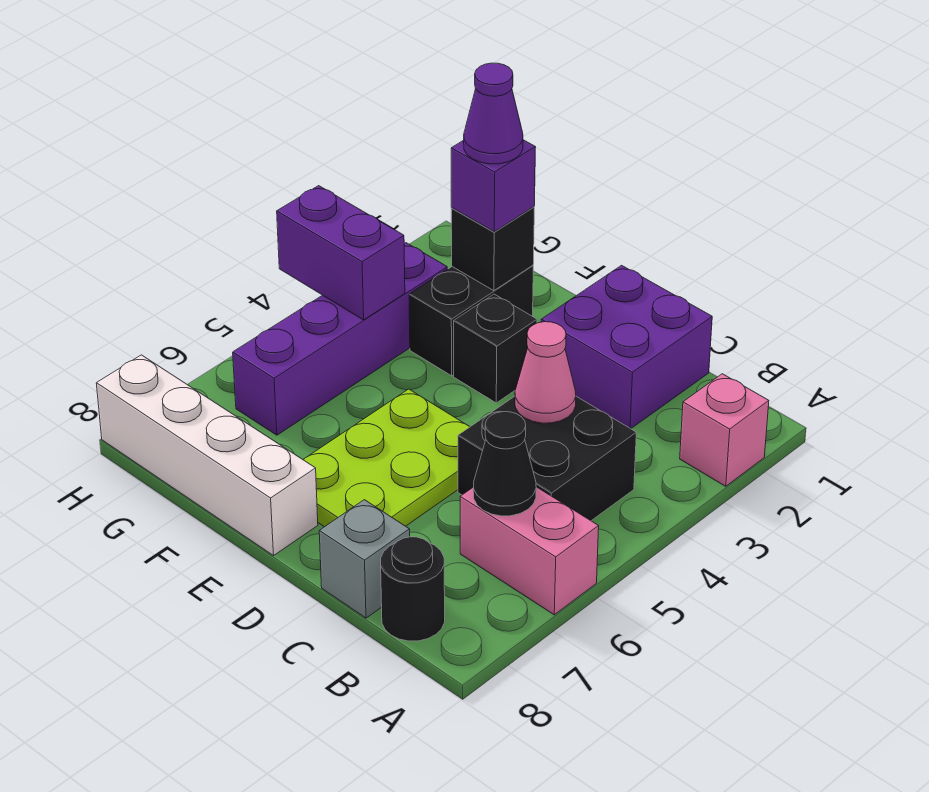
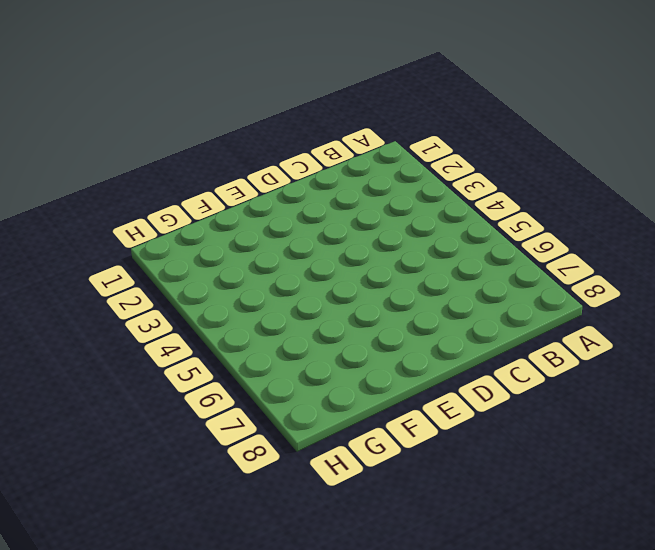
none -> pink brick A2 level 1
none -> pink brick A6:B6 level 1
none -> black brick B4:C5 level 1

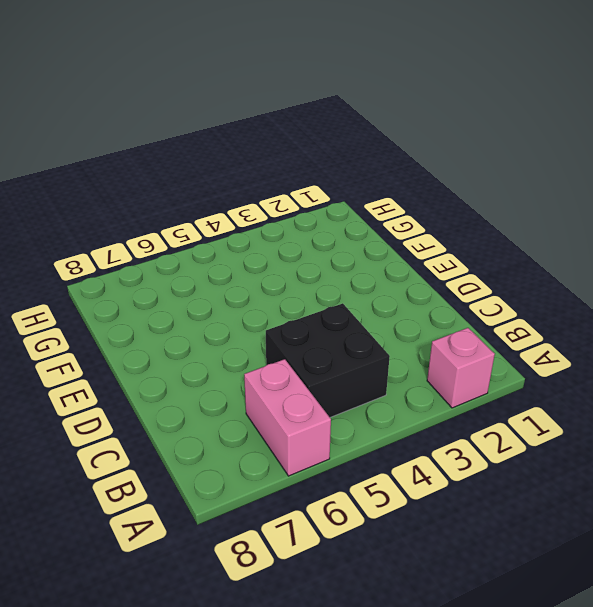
none -> black round brick B8 level 1
none -> purple brick C1:D2 level 1
none -> grey brick C8 level 1

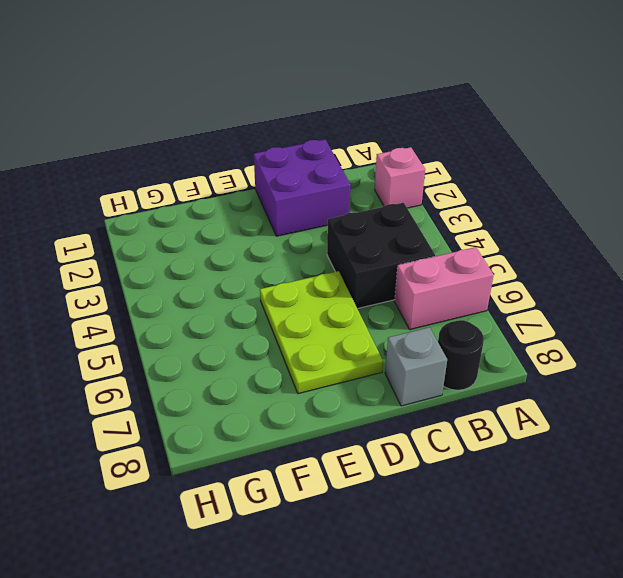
none -> black brick E3 level 1
none -> white brick E8:H8 level 1
none -> black brick F2:F3 level 1

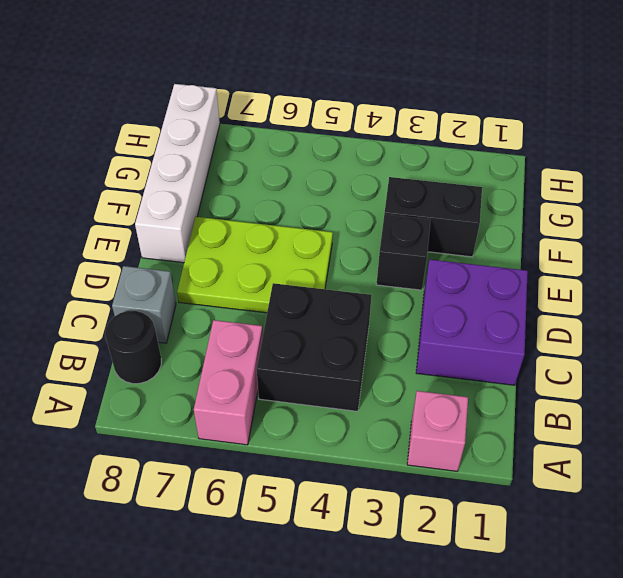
none -> purple brick G3:G6 level 1
none -> black cone B6 level 2
none -> pink cone C4 level 2

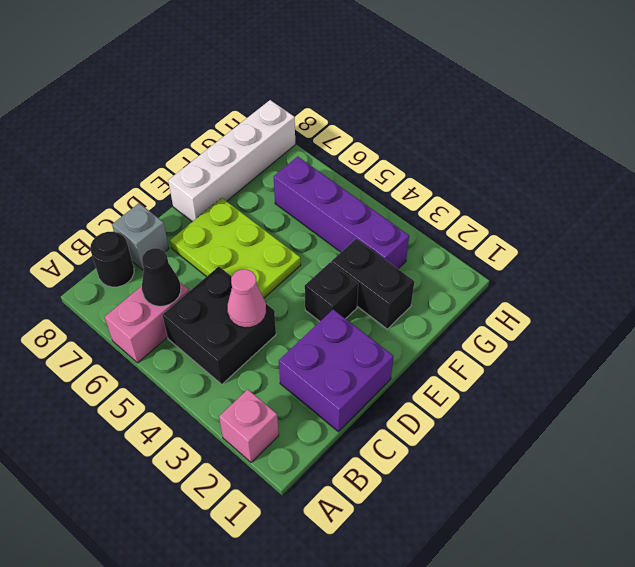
none -> black brick F2 level 2
none -> purple brick G4:H4 level 2
none -> purple brick F2 level 3

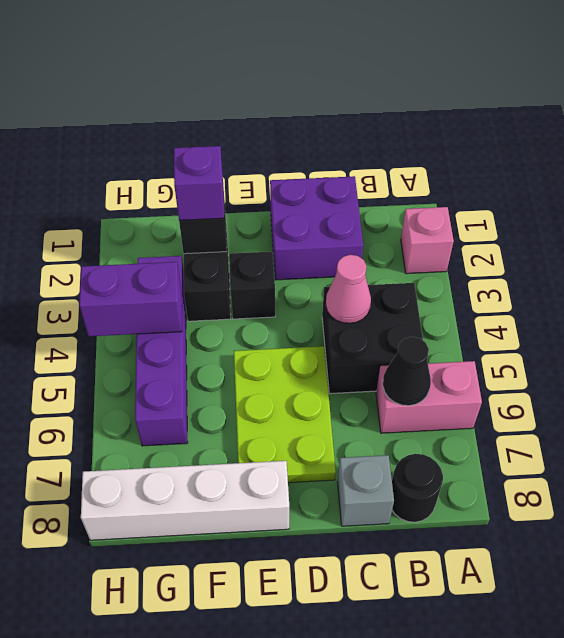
none -> purple cone F2 level 4

